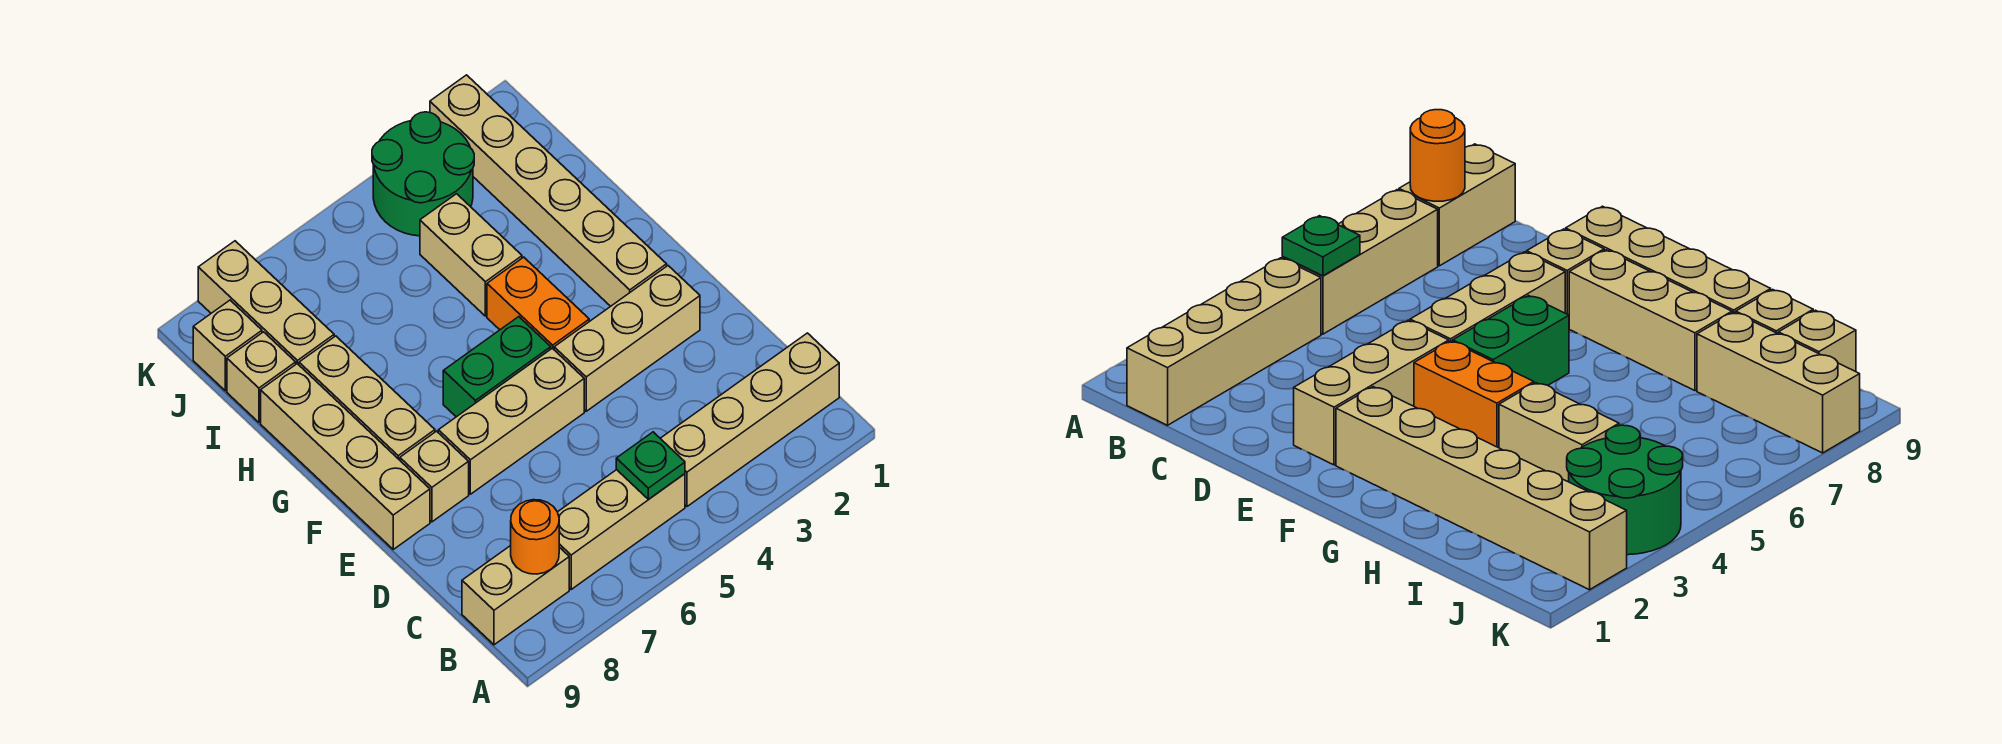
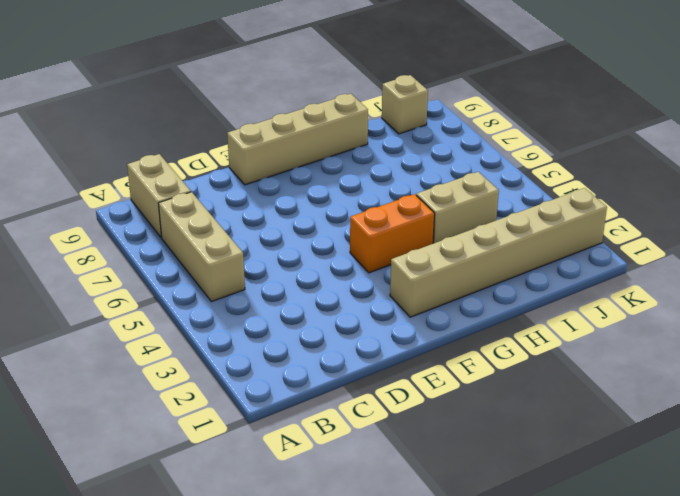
none -> tan brick B1:B4 level 1
none -> tan brick E2:E4 level 1
none -> tan brick E5:E7 level 1

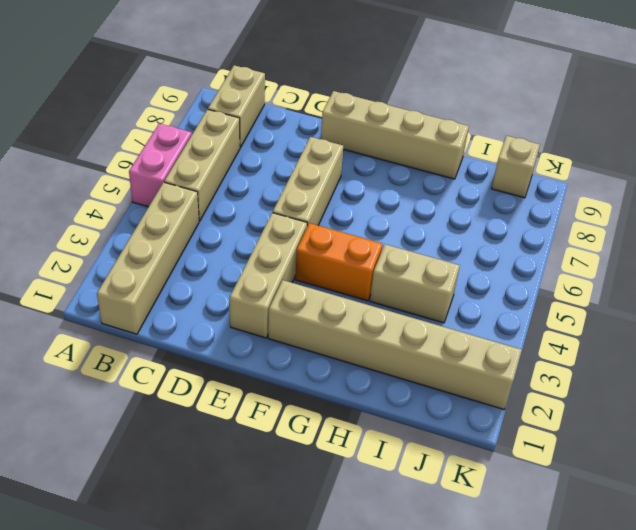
pink brick A5:A6 level 1 -> none
none -> tan brick E8 level 1
none -> green brick F5:F6 level 1
none -> tan brick F8:H8 level 1

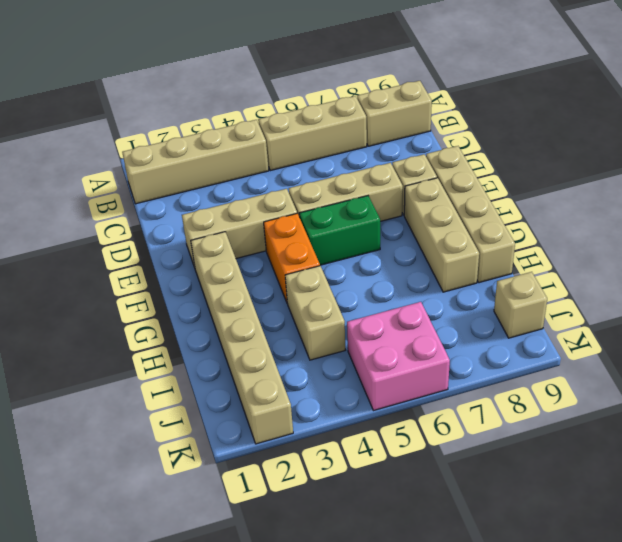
pink brick J5:K6 level 1 -> none
none -> tan brick I8:K8 level 1
none -> tan brick I9 level 1
none -> green round brick J3:K4 level 1

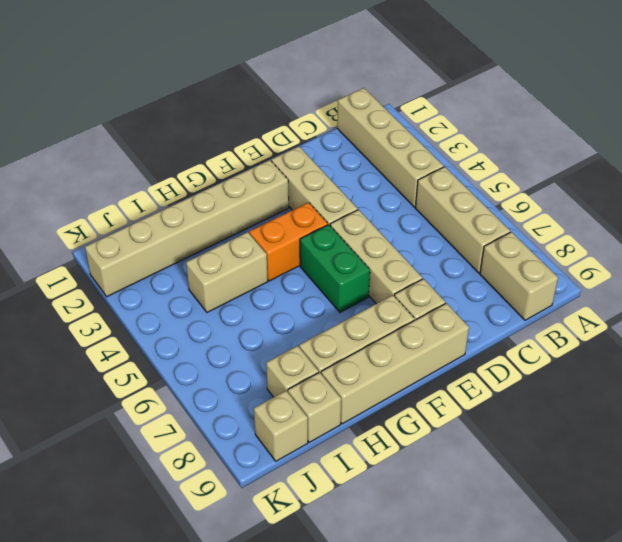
tan brick I8 level 1 -> tan brick I8:K8 level 1
none -> green round brick J3:K4 level 1
none -> green plate B5 level 2
none -> orange round brick B8 level 2

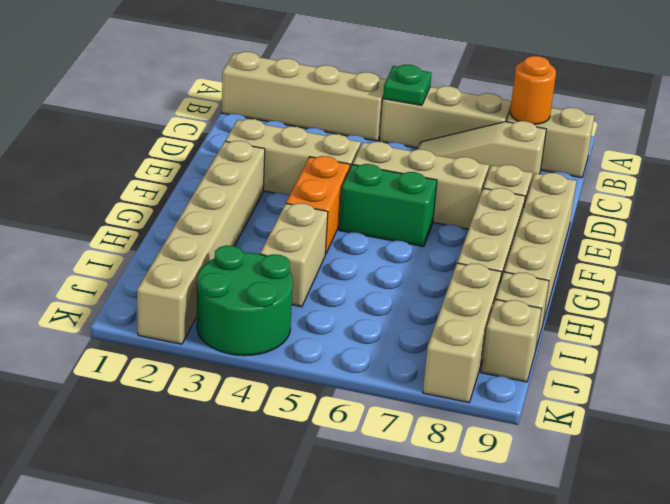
tan slope C6:C8 level 1 top 8 -> none

